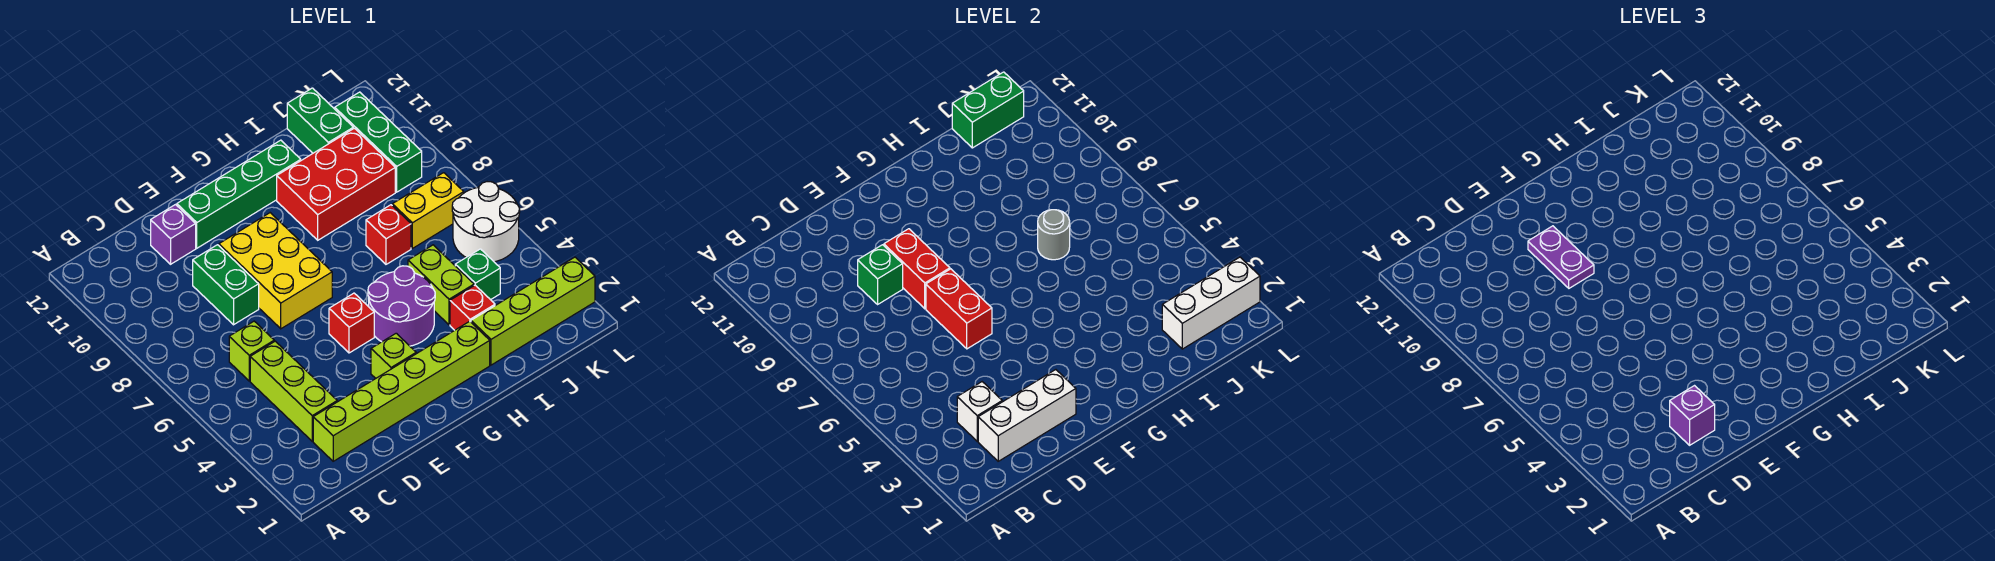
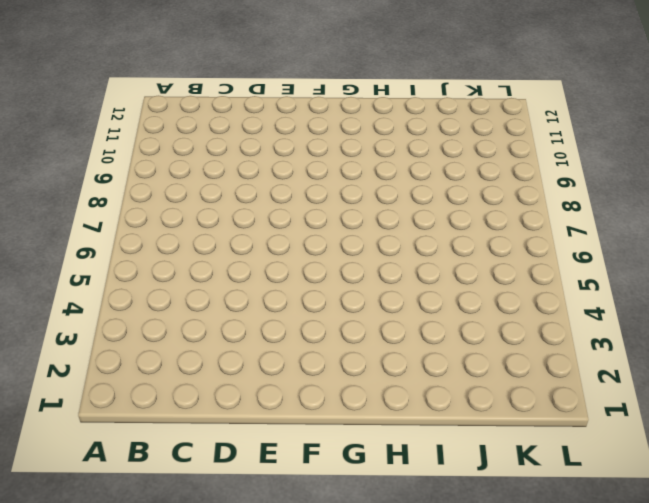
none -> lime brick C2:H2 level 1
none -> lime brick C3:C5 level 1
none -> lime brick C6 level 1
none -> green brick D8:D9 level 1

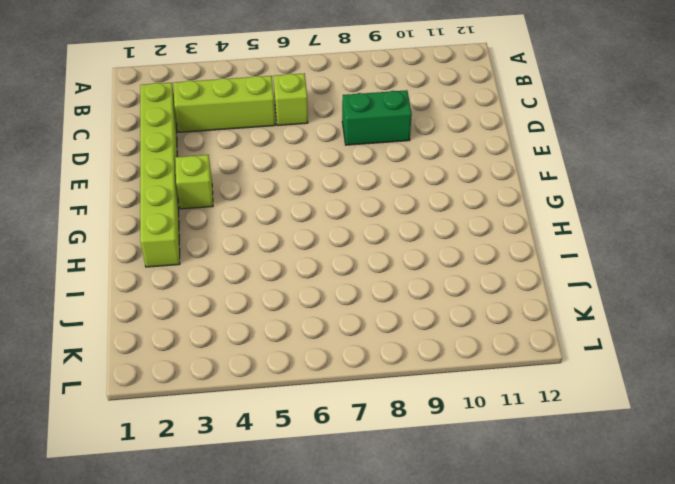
none -> purple brick D11 level 1
none -> yellow brick E7:F9 level 1
none -> green brick E11:H11 level 1
none -> red brick F5 level 1

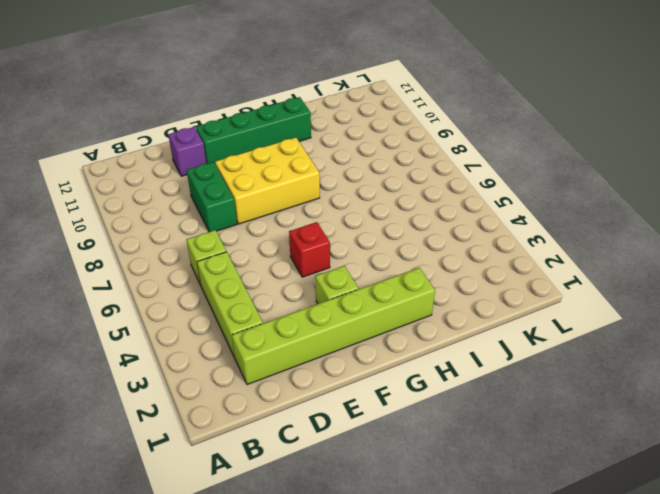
yellow brick E8:G9 level 1 -> yellow brick E7:F9 level 1
none -> purple round brick G4:H5 level 1
none -> red brick H9:J10 level 1
none -> lime brick I2:L2 level 1
none -> red brick I3 level 1

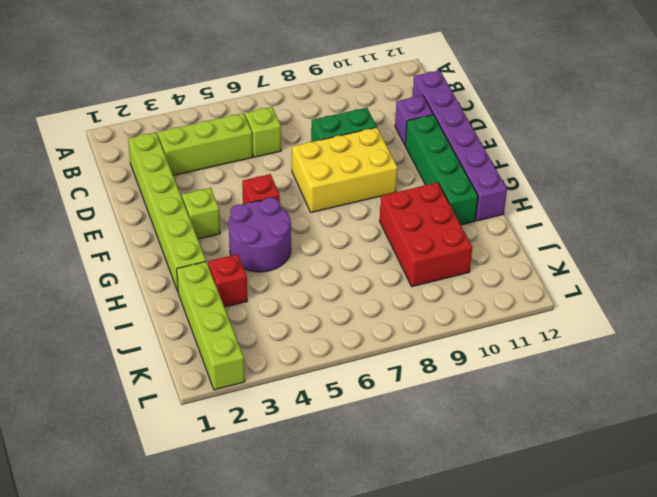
purple brick C12:H12 level 1 -> none
none -> lime brick I4:I5 level 1
none -> red brick I7 level 1
none -> green brick J4 level 1
none -> yellow brick J7:K7 level 1

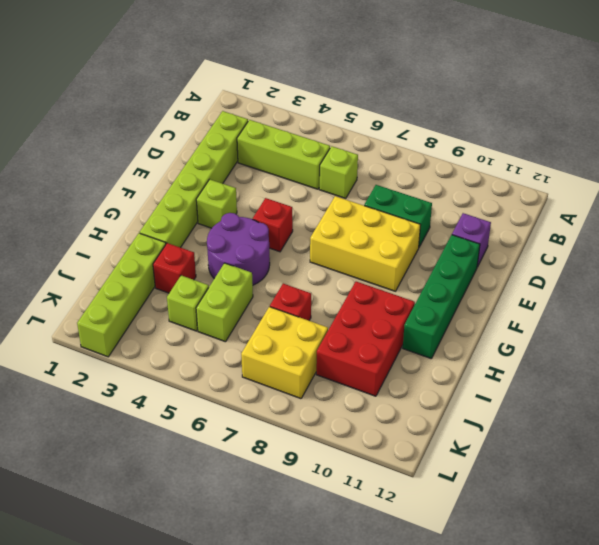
lime brick I5:J5 level 1 -> lime brick I4:I5 level 1
lime brick J4 level 1 -> green brick J4 level 1
yellow brick J7:K8 level 1 -> yellow brick J7:K7 level 1
none -> green brick J11:J12 level 1
none -> white round brick K5:L6 level 1
none -> green brick K9:K11 level 1
none -> white brick C2:E2 level 2

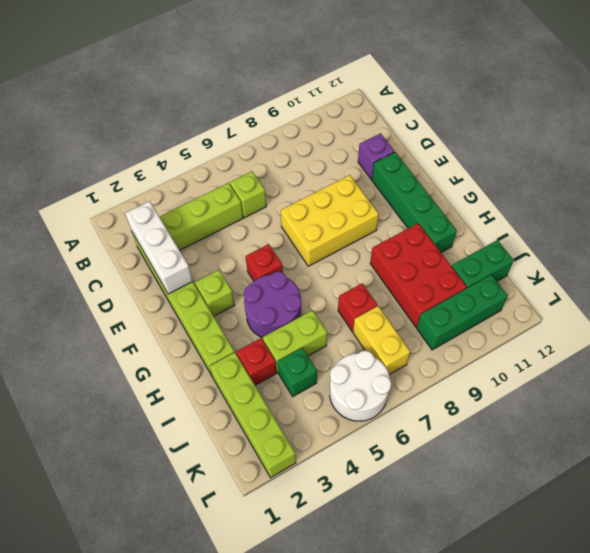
none -> green brick D8:D9 level 1
none -> white brick C3 level 2
none -> green brick D9 level 2
none -> red brick E6:E7 level 2

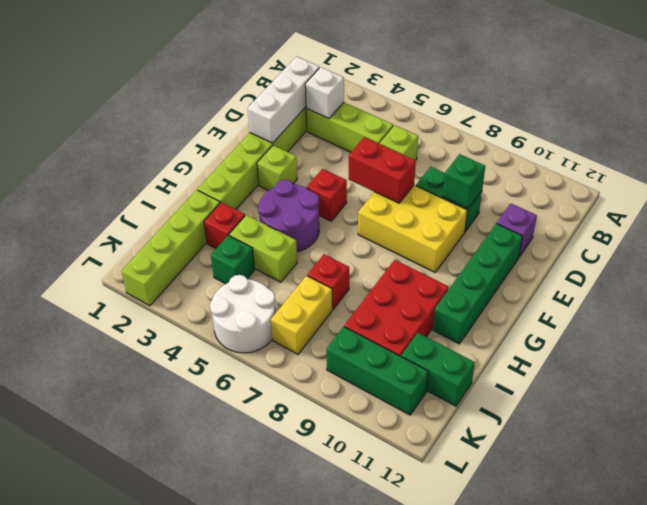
none -> red brick E8:E9 level 2
none -> grey round brick I7 level 2
none -> white brick J2:L2 level 2
none -> green brick J12:K12 level 2

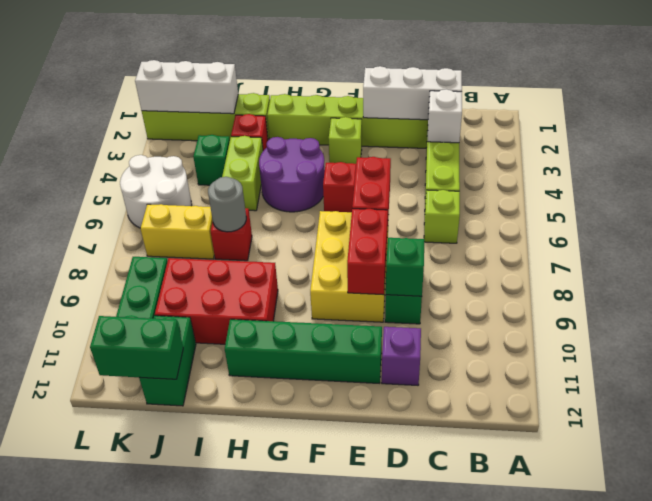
none -> purple brick D2 level 3
none -> purple plate E9:E10 level 3

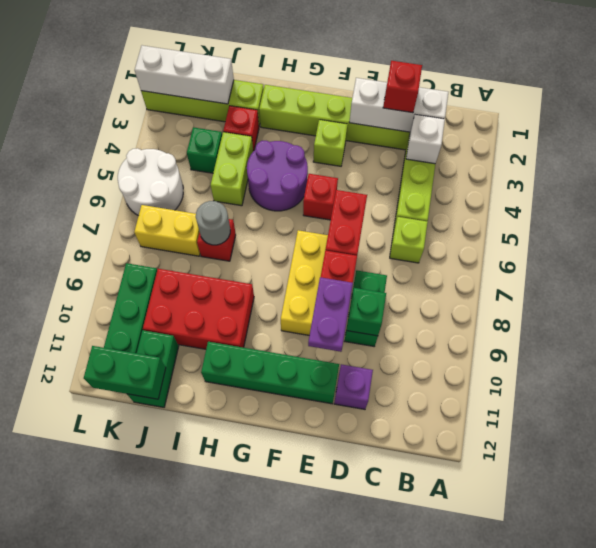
red brick D2 level 3 -> purple brick D2 level 3

